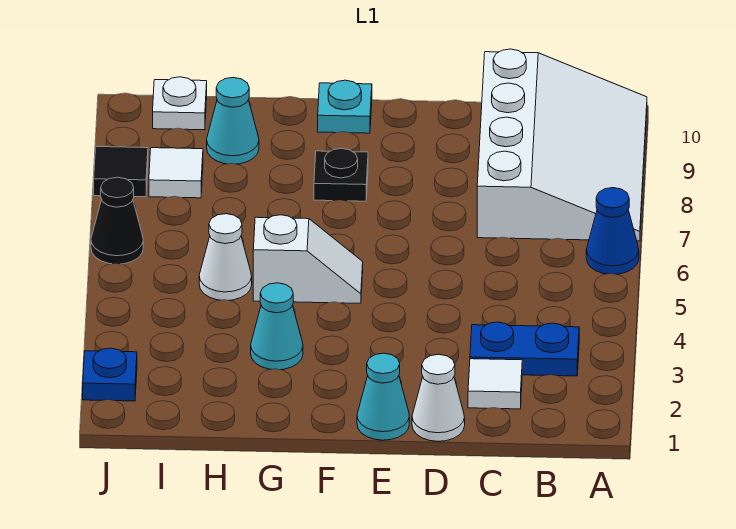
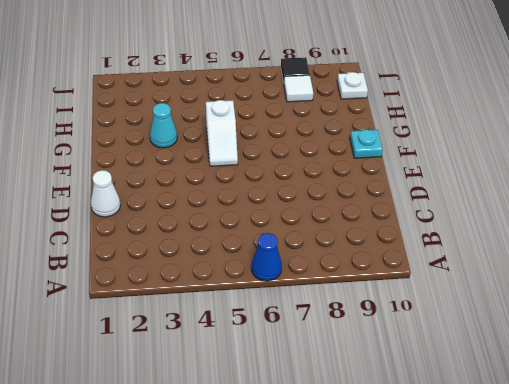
none -> white slope A7:C10 level 1 top C
none -> blue plate B3:C3 level 1
none -> white tile C2 level 1

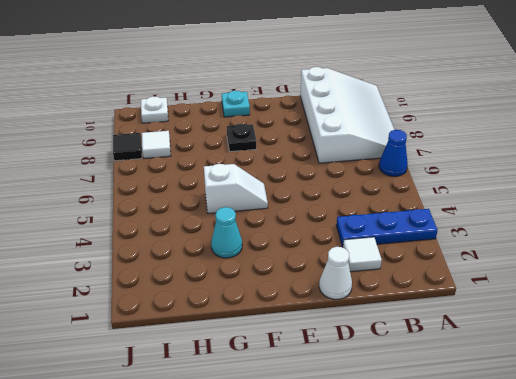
blue plate A3:C3 level 1 -> blue plate B3:C3 level 1
none -> cyan cone E1 level 1
none -> white cone H5 level 1
none -> cyan cone H9 level 1

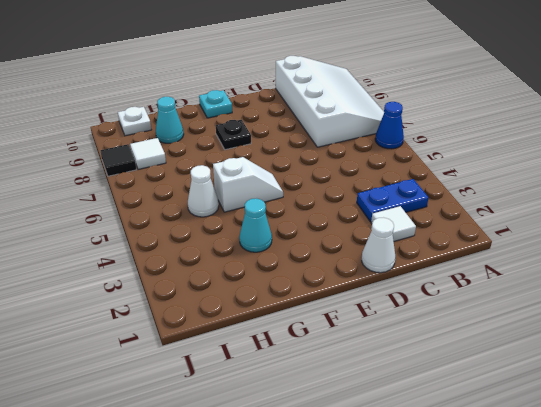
none -> cyan cone E1 level 1
none -> blue plate J2 level 1
none -> black cone J6 level 1

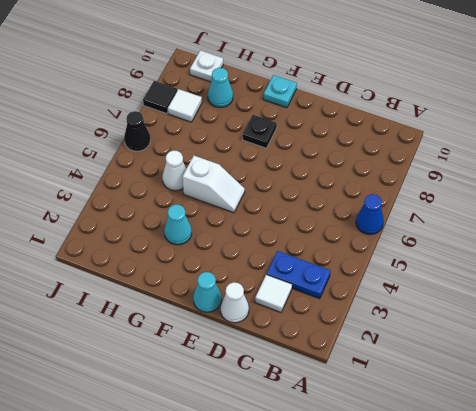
none -> white slope A7:C10 level 1 top C
none -> blue plate J2 level 1

